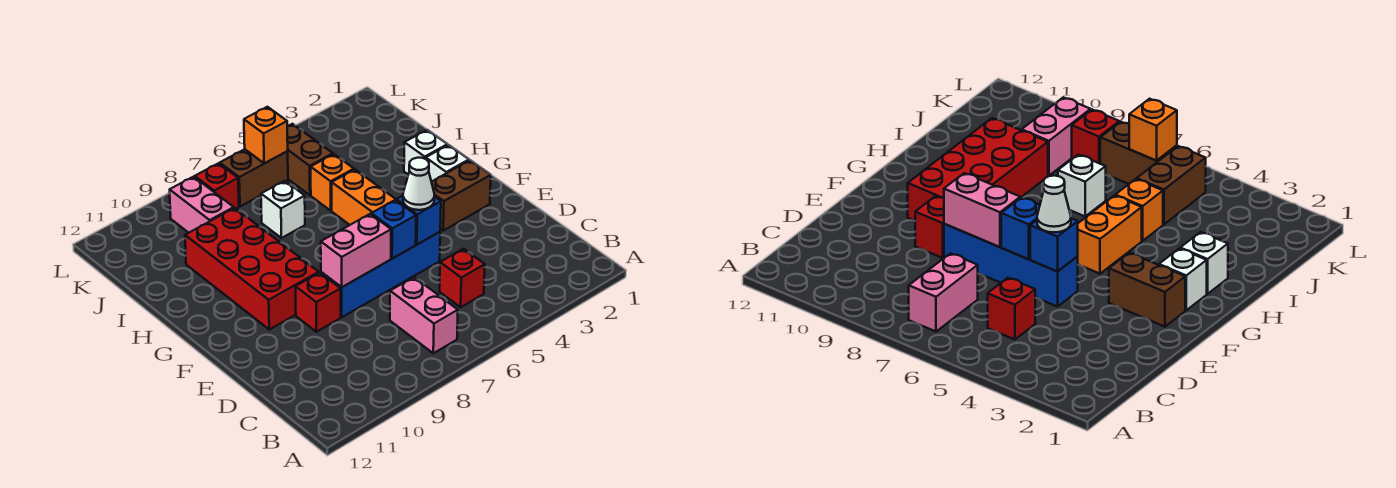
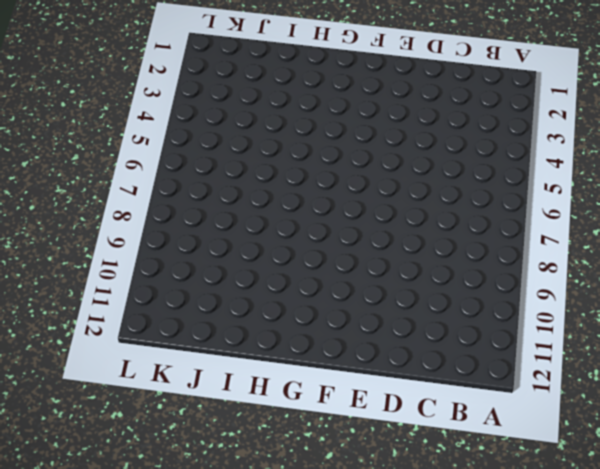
none -> pink brick B7:C7 level 1
none -> red brick C5 level 1
none -> blue brick E5:E8 level 1

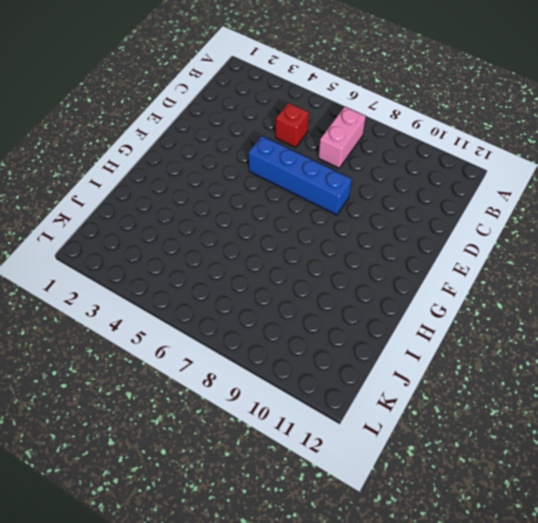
none -> red brick E9 level 1
none -> brown brick F2:F3 level 1
none -> red brick F9:I10 level 1

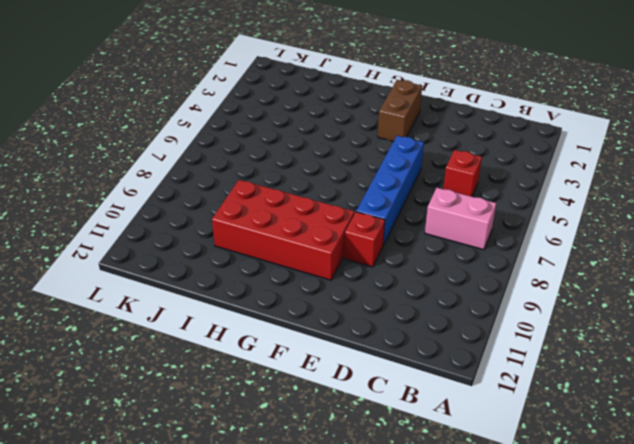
none -> white brick G2 level 1
none -> orange brick G5:H5 level 1
none -> white brick H2 level 1

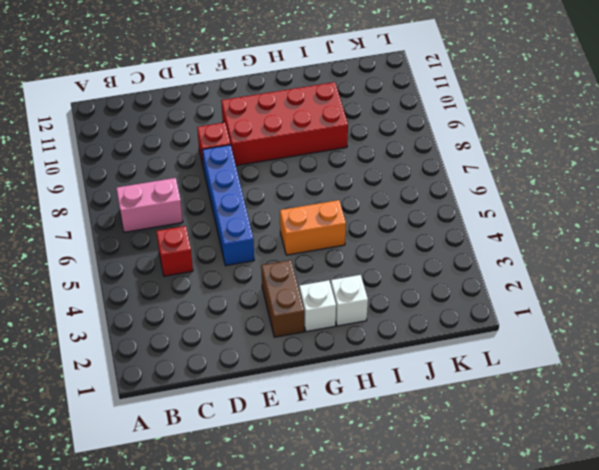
none -> orange brick I5 level 1
none -> white brick I7 level 1
none -> brown brick J5:K5 level 1

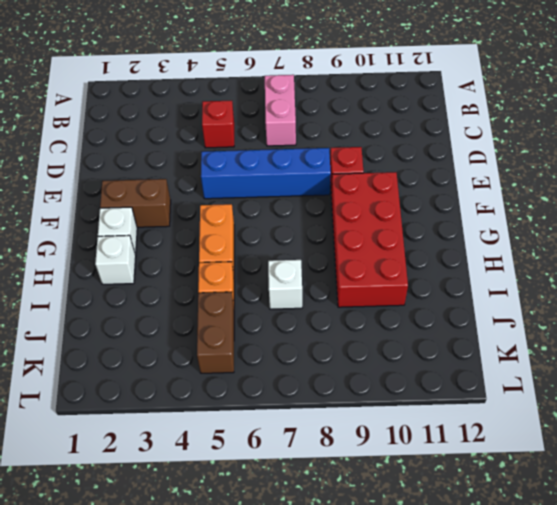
none -> pink brick J9:K9 level 1
none -> brown brick K6:K7 level 1
none -> red brick K8 level 1

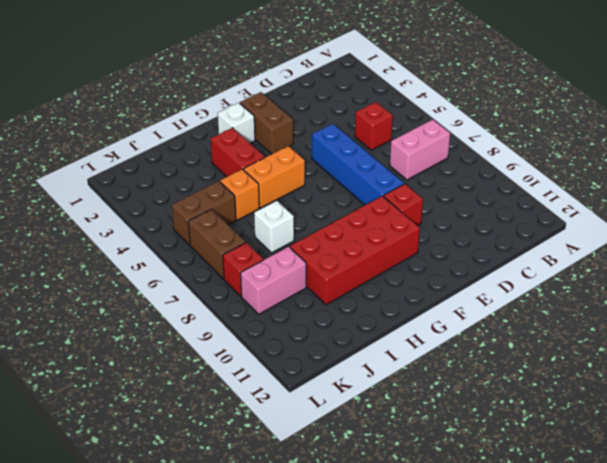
red brick H3:H4 level 1 -> none
none -> white brick H2 level 1
none -> blue brick E5 level 2
none -> blue brick E6 level 2

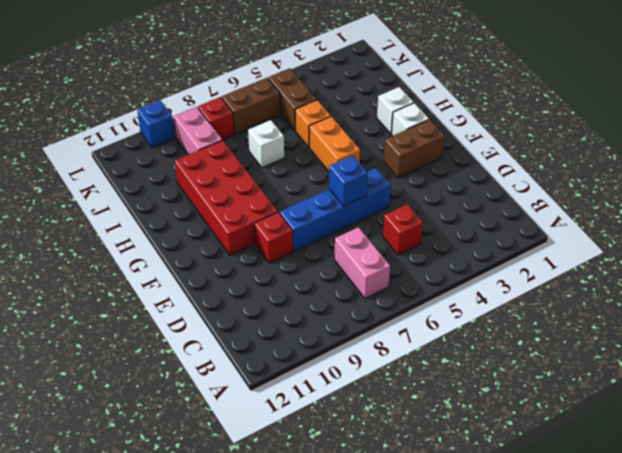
blue brick L10 level 1 -> blue brick E5 level 2
none -> pink brick E7:E8 level 2
none -> orange brick K6 level 2
none -> white cone E5 level 3

